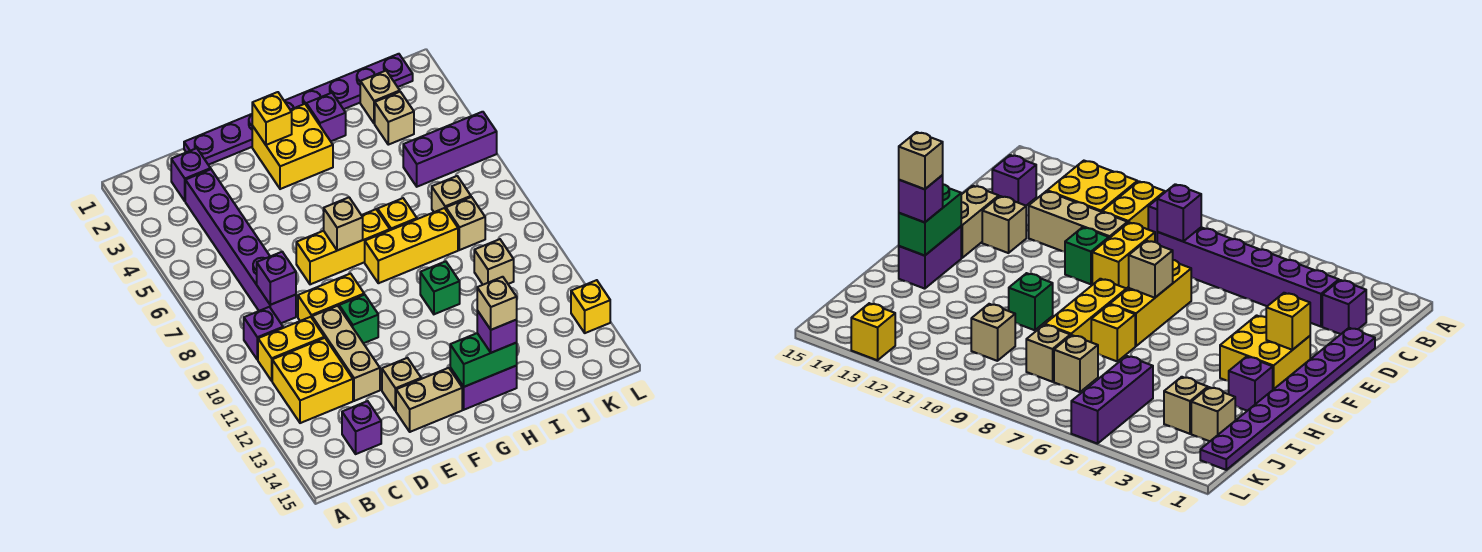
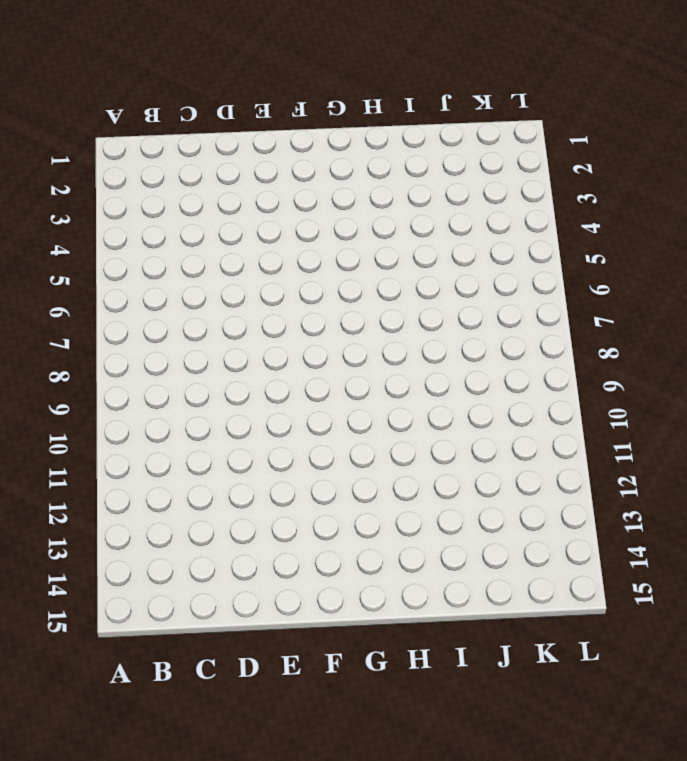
none -> purple brick B9 level 1
none -> yellow brick B10:C10 level 1
none -> yellow brick B11:C12 level 1
none -> purple brick C2 level 1

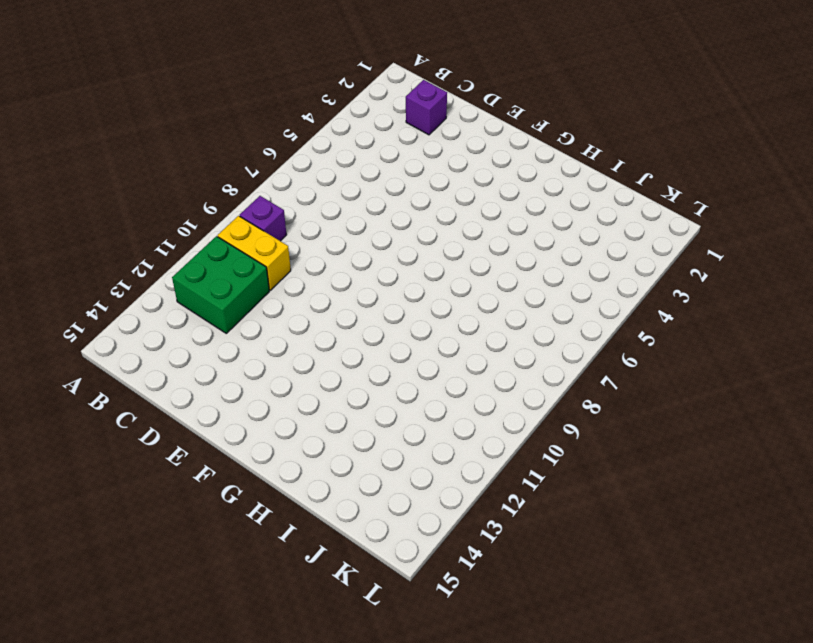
green brick B11:C12 level 1 -> yellow brick B11:C12 level 1
none -> purple brick C3:C8 level 1
none -> purple brick C14 level 1
none -> purple plate D1:K1 level 1
none -> yellow brick D9:E9 level 1

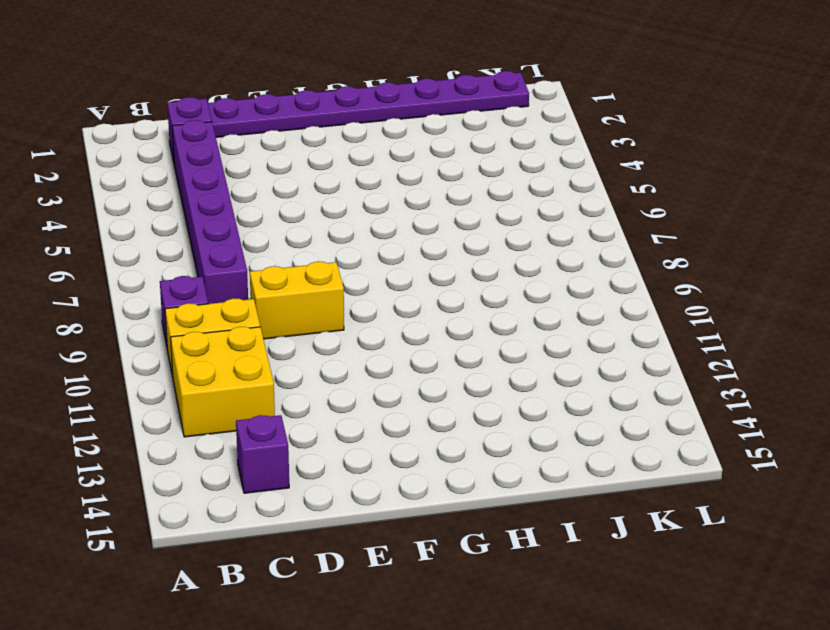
none -> tan brick D10:D12 level 1
none -> yellow brick E7:G7 level 1
none -> green brick E10 level 1
none -> tan brick E13 level 1

